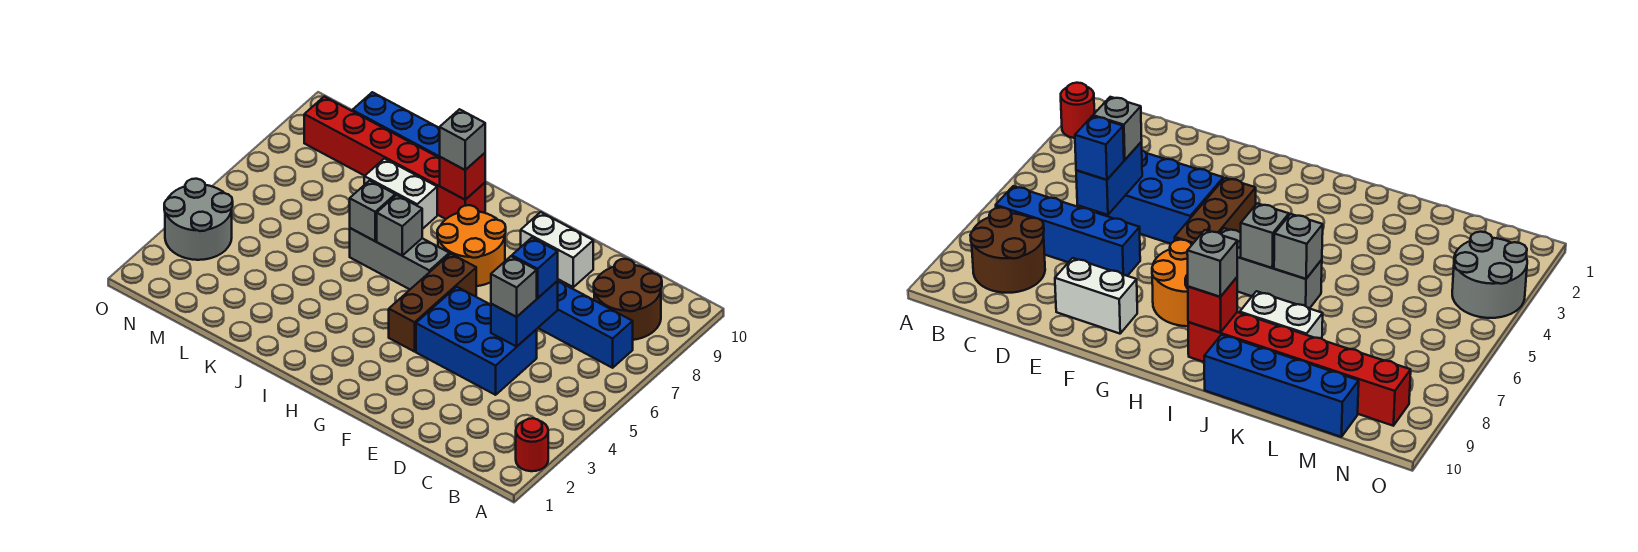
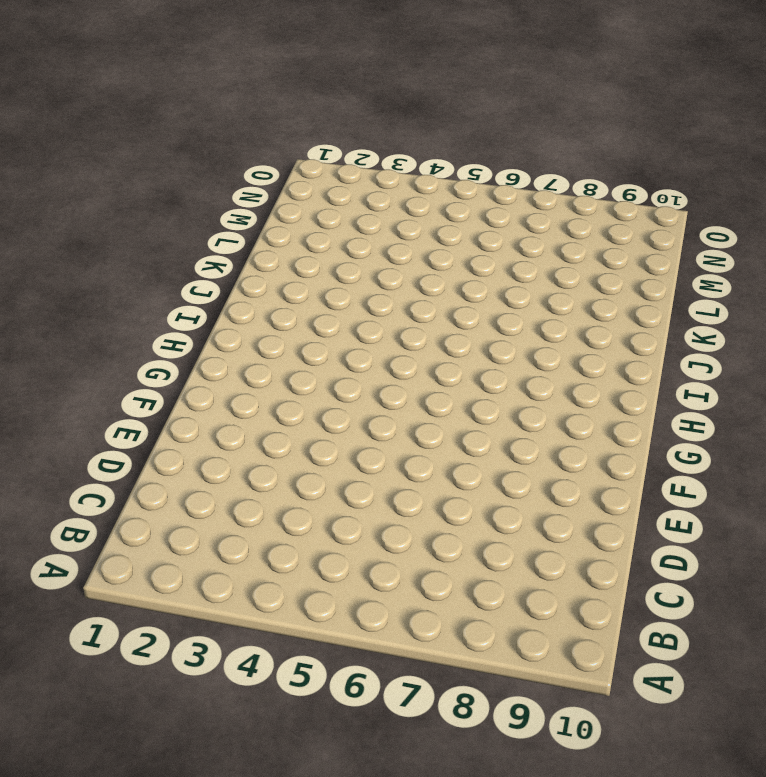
none -> red round brick A2 level 1
none -> blue brick B7:E7 level 1
none -> brown round brick B8:C9 level 1

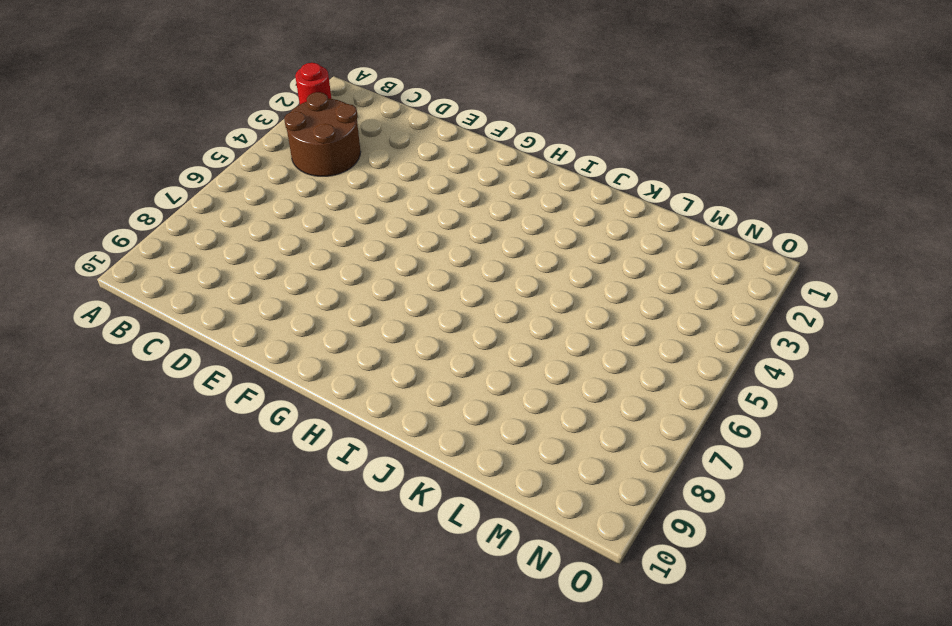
brown round brick B3:C4 level 1 -> brown round brick B8:C9 level 1
none -> blue brick B7:E7 level 1
none -> blue brick D4:F5 level 1
none -> white brick E9:F9 level 1

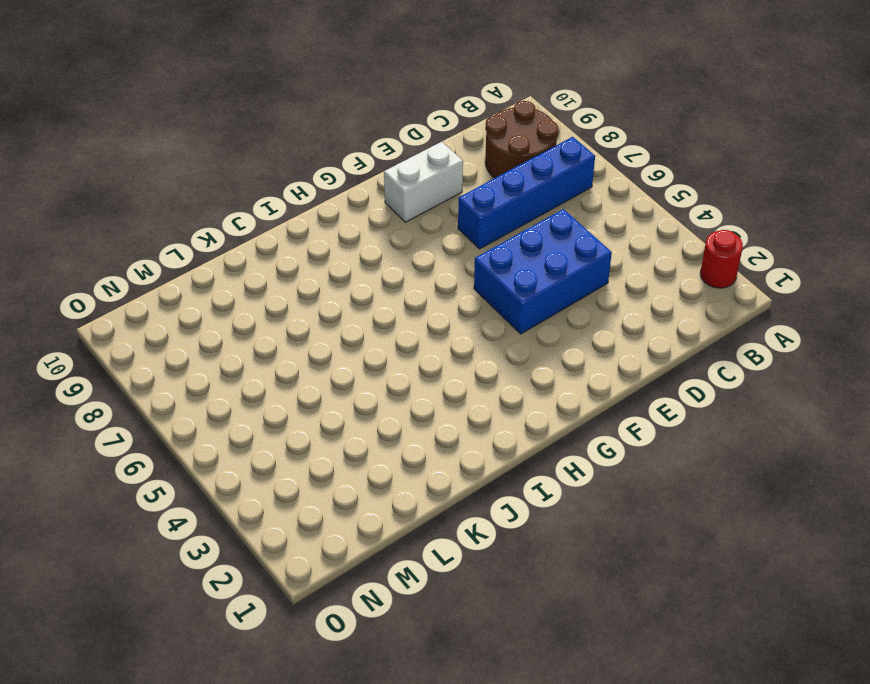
none -> brown brick G4:G6 level 1
none -> orange round brick G7:H8 level 1
none -> grey brick H6:J6 level 1

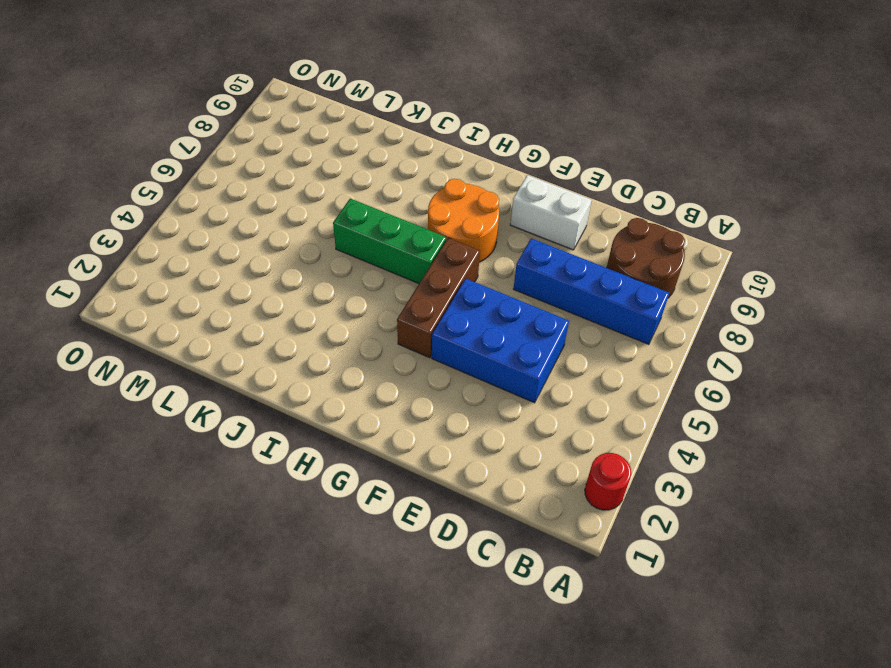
green brick H6:J6 level 1 -> grey brick H6:J6 level 1
none -> red brick I9:N9 level 1
none -> white brick J8:K8 level 1
none -> blue brick J10:M10 level 1

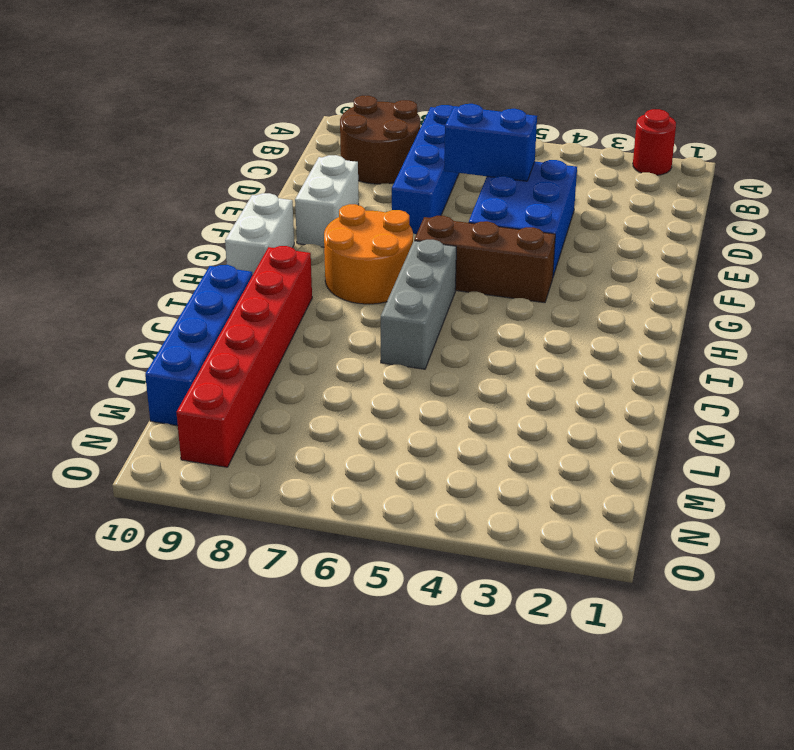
white brick G10:H10 level 1 -> white brick J8:K8 level 1
none -> grey round brick N3:O4 level 1
none -> grey brick I6 level 2
none -> red brick I9 level 2

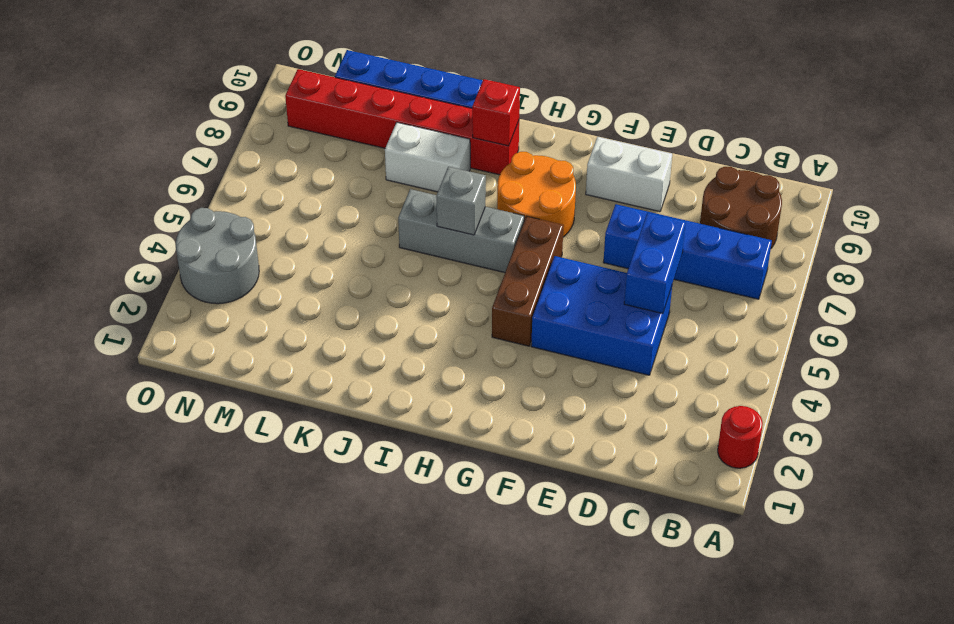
none -> grey brick J6 level 2
none -> grey brick D5 level 3
none -> blue brick D6 level 3

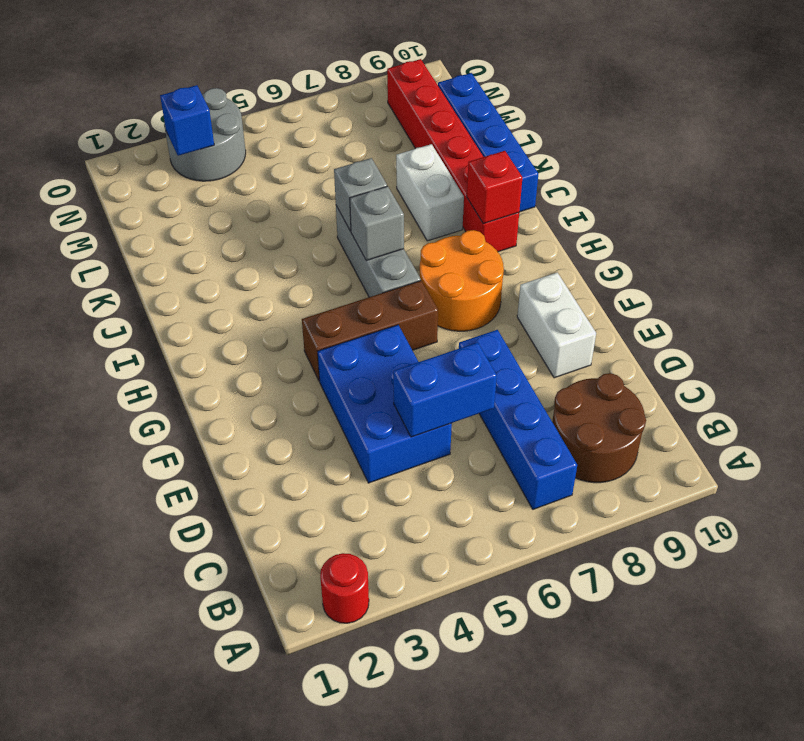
blue brick N3 level 2 -> blue brick D6 level 3
none -> grey brick D5 level 3
none -> grey brick I9 level 3

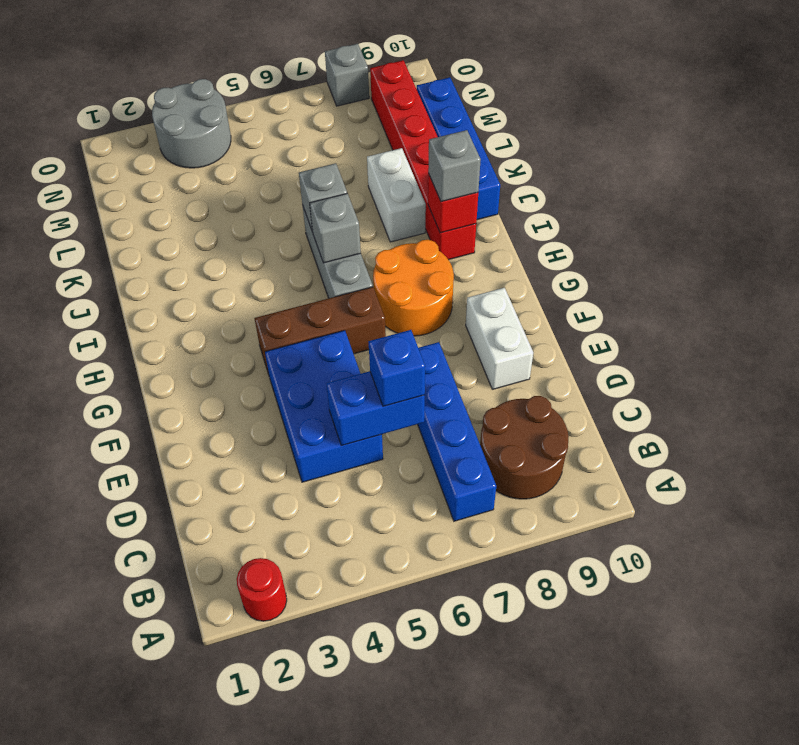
grey brick O8 level 1 -> grey brick D5 level 3

